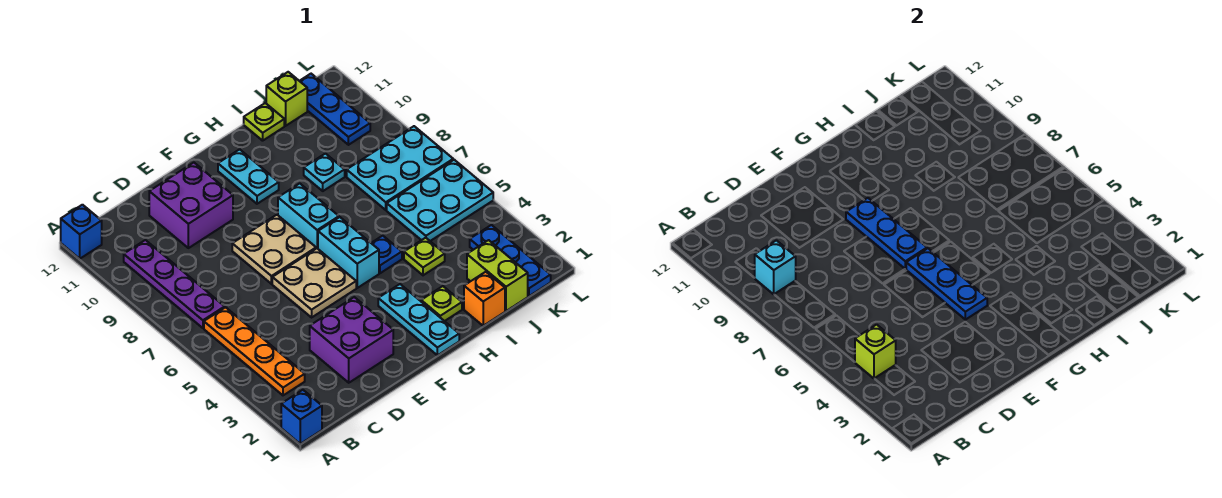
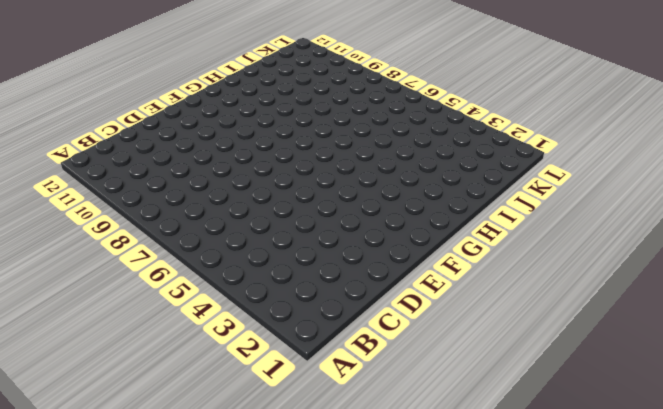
none -> blue brick A1 level 1
none -> blue brick A12 level 1
none -> orange plate B3:B6 level 1

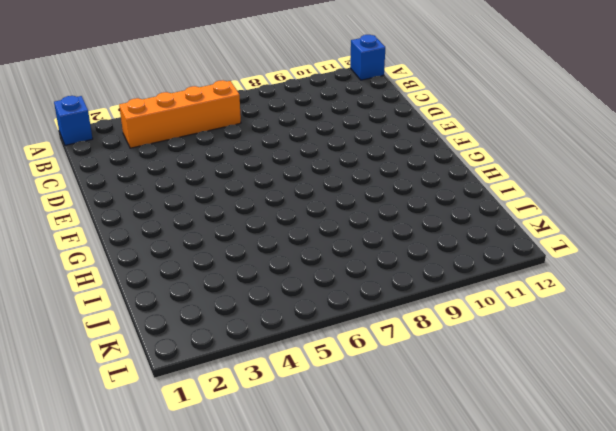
orange brick B3:B6 level 1 -> orange plate B3:B6 level 1
none -> purple plate B7:B10 level 1
none -> purple brick D2:E3 level 1
none -> purple brick D10:E11 level 1

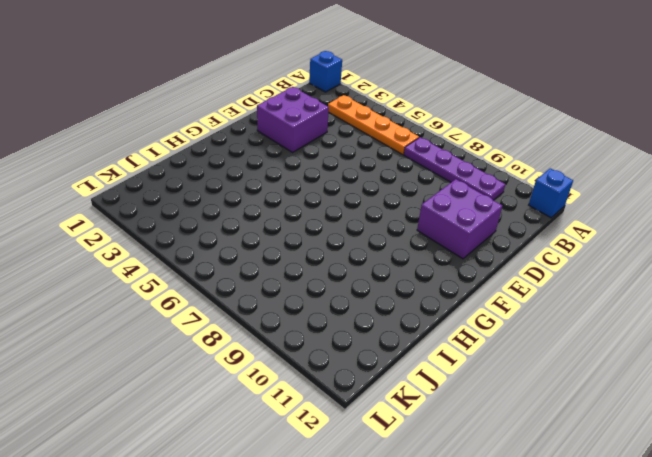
none -> tan plate E5:F6 level 1
none -> tan plate E7:F8 level 1
none -> cyan plate G1:G3 level 1

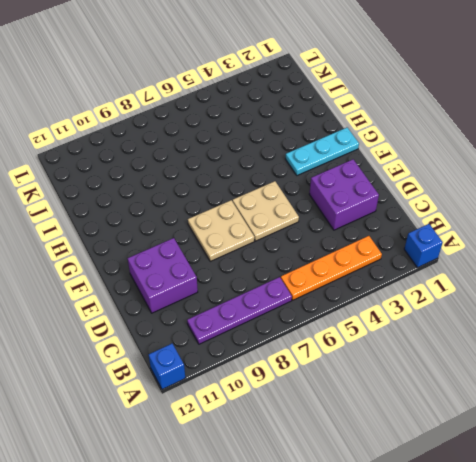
none -> cyan brick G5:G6 level 1
none -> cyan brick G7:G8 level 1
none -> cyan plate G10:G11 level 1

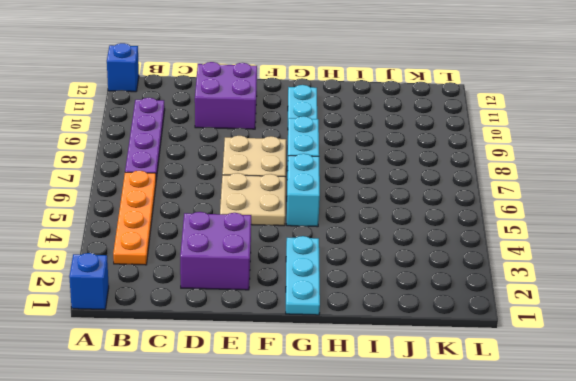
none -> lime plate H2 level 1
none -> blue plate H5 level 1
none -> orange brick I1 level 1

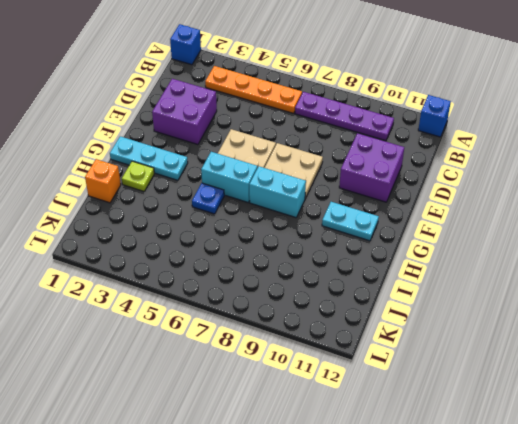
none -> lime plate I4 level 1
none -> cyan plate I9 level 1
none -> lime plate I12 level 1

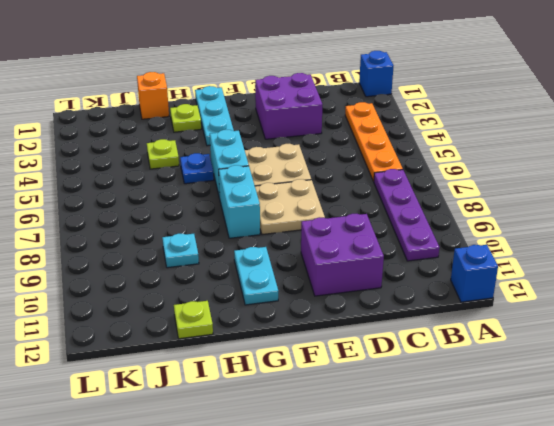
none -> lime brick J1:J2 level 1
none -> cyan plate J5:L6 level 1
none -> cyan plate J7:L8 level 1

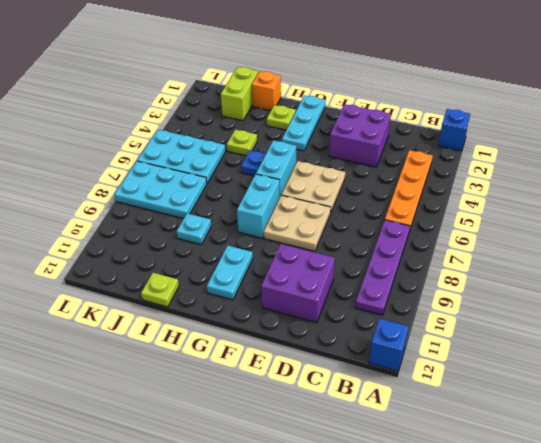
none -> lime brick J12 level 1
none -> blue plate K1:K3 level 1
none -> blue plate K10:K12 level 1

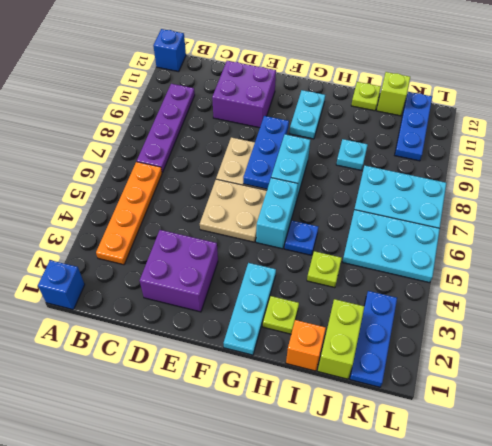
none -> lime brick B4 level 2
none -> cyan brick B9 level 2
none -> blue plate F4:F6 level 2

